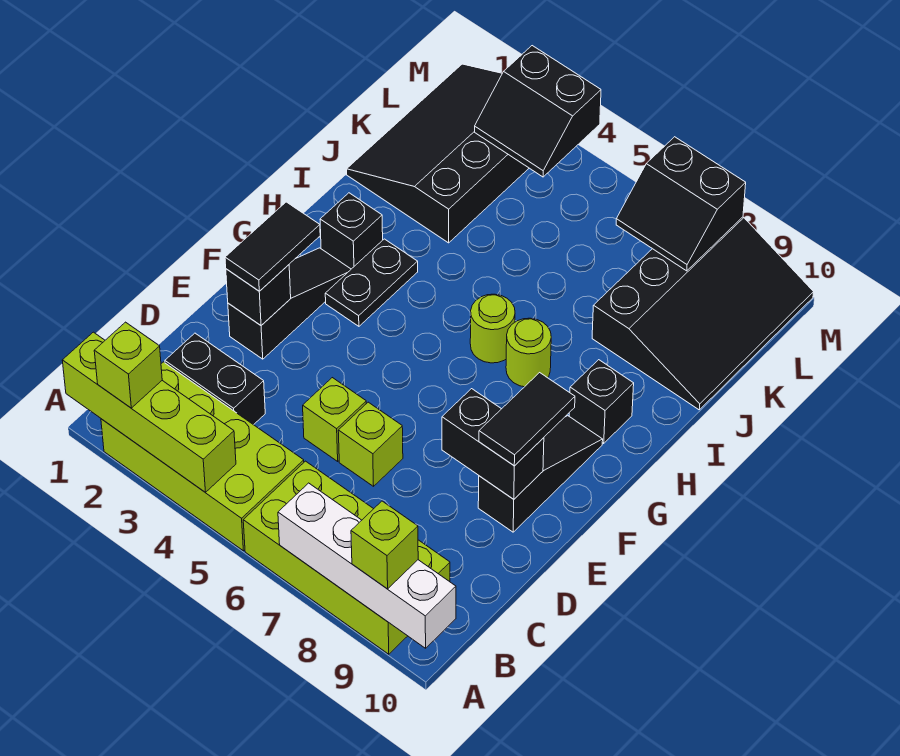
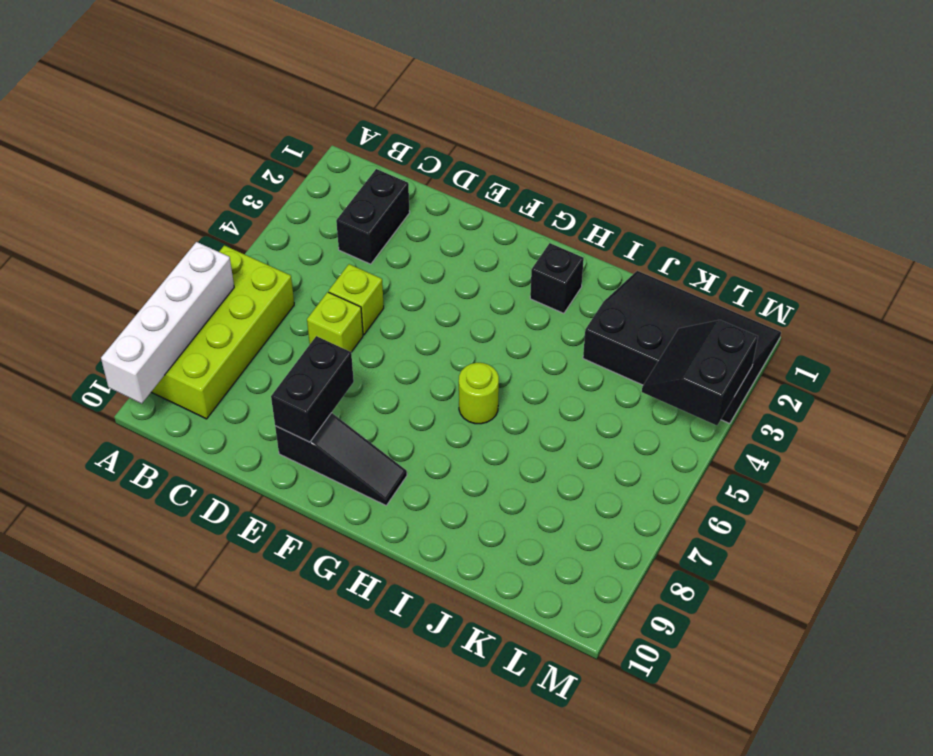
none -> lime brick A2:B5 level 1
none -> black slope E2:G2 level 1 top E
none -> black plate G3:H3 level 1

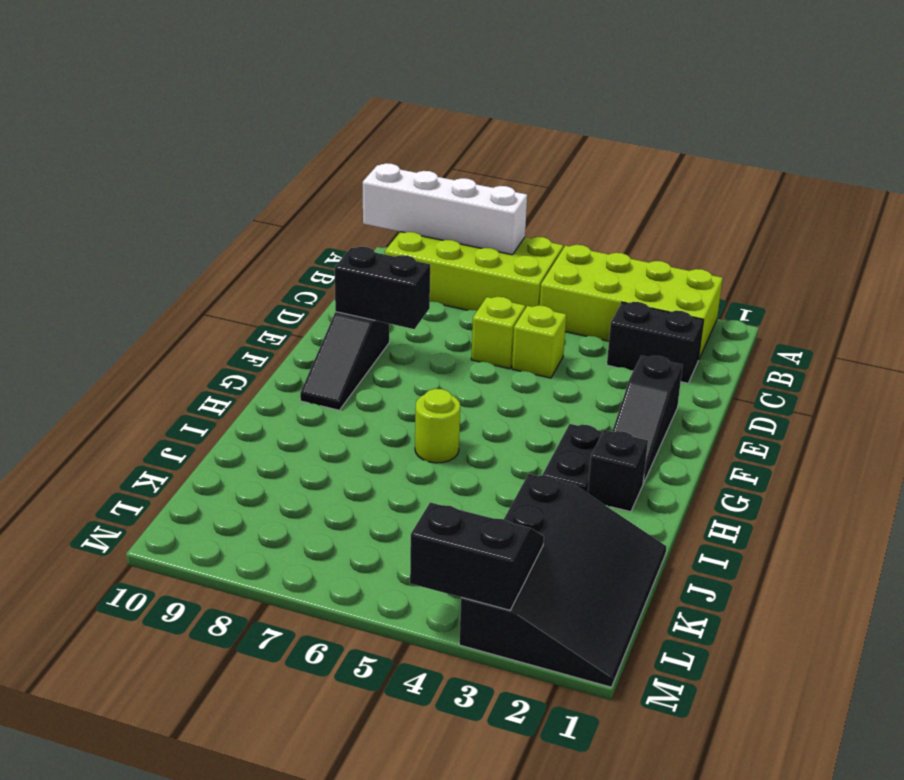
none -> lime round brick H7 level 1
none -> black brick H9 level 1
none -> black slope J8:M10 level 1 top 8

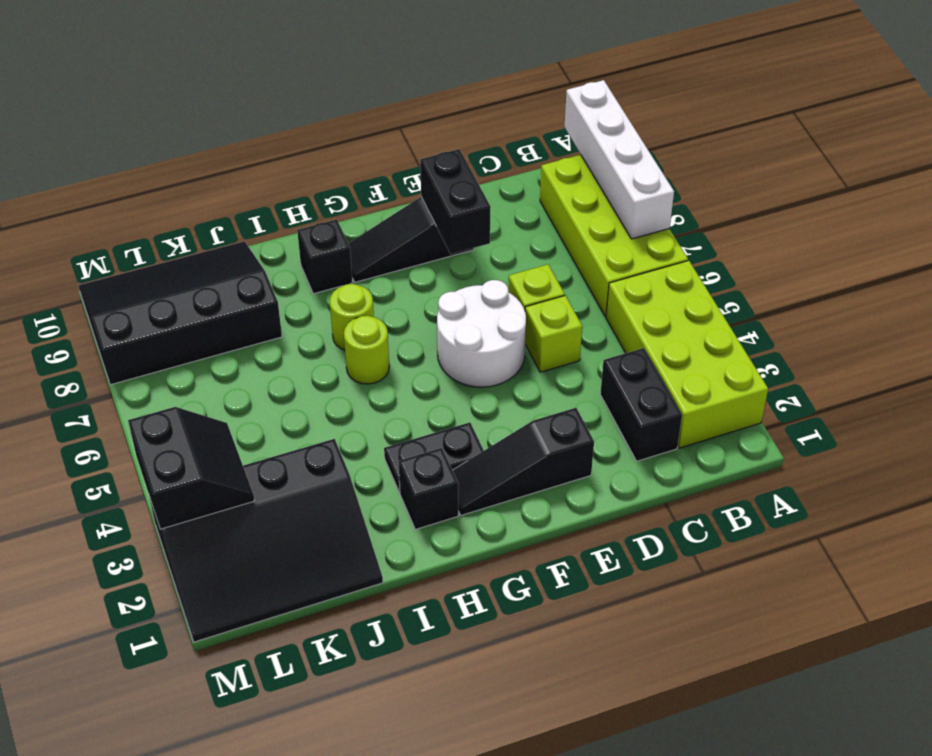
white round brick E5:F6 level 1 -> none
none -> lime brick A1:A4 level 2
none -> black brick E2 level 2
none -> black slope L7:M8 level 2 top M

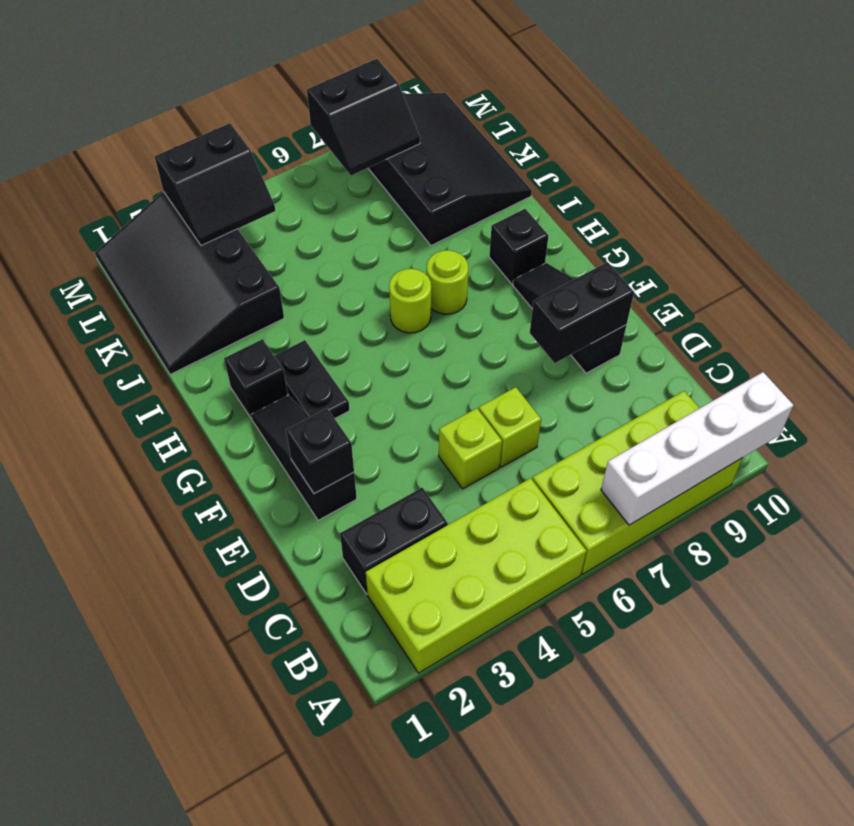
none -> lime brick A1:A4 level 2
none -> lime brick A2 level 3
none -> lime brick A9 level 3

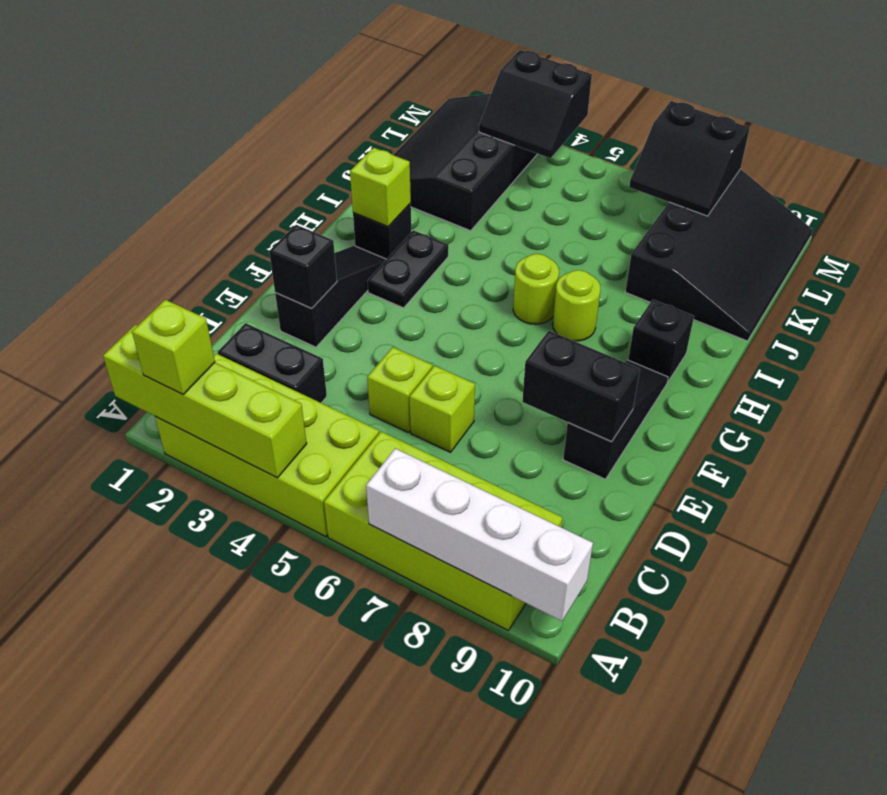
lime brick H2 level 2 -> lime brick A9 level 3
none -> black tile E2:F2 level 3
none -> black tile E9:F9 level 3

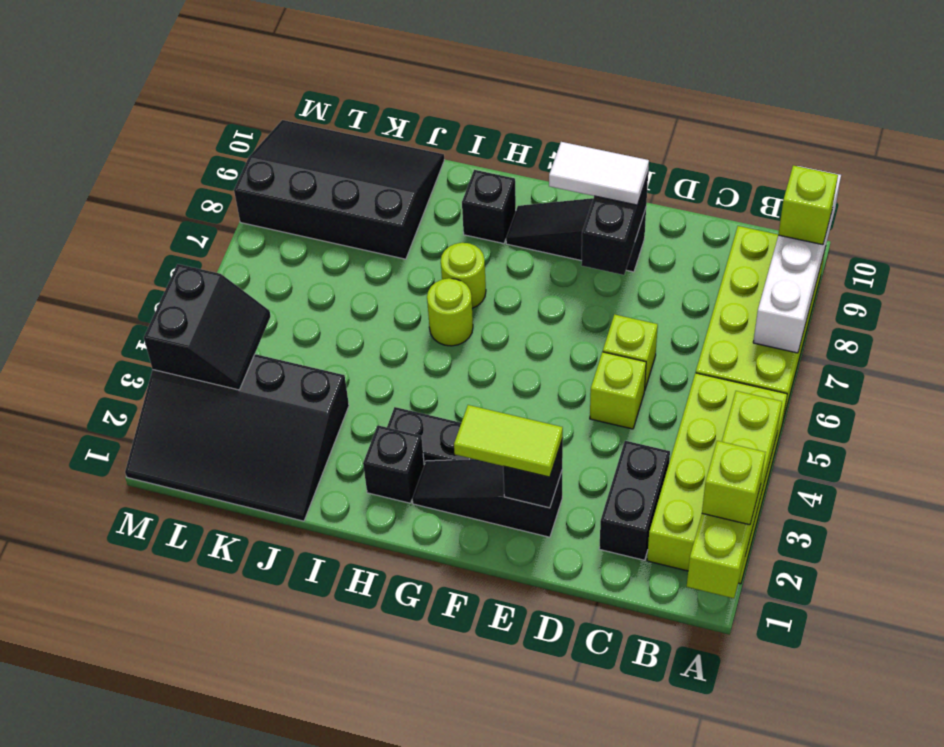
lime tile E2:F2 level 3 -> black tile E2:F2 level 3
white tile E9:F9 level 3 -> black tile E9:F9 level 3
none -> black slope L7:M8 level 2 top M

